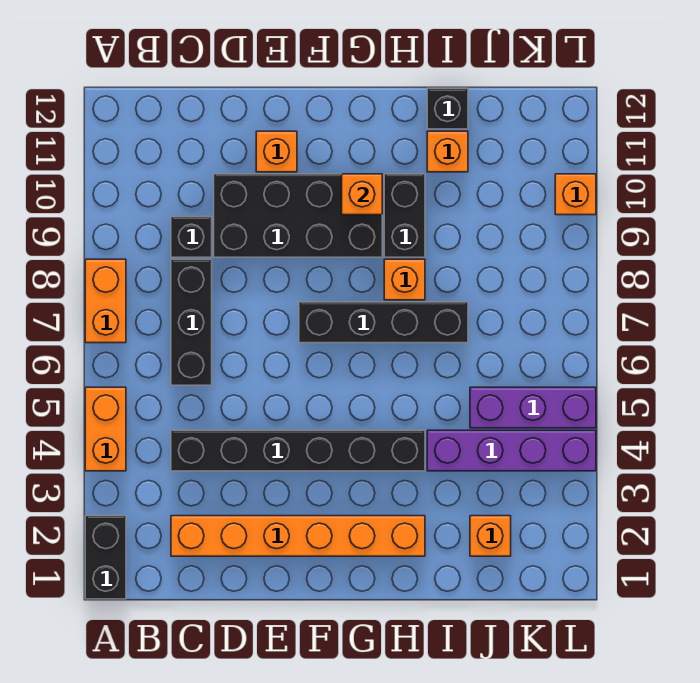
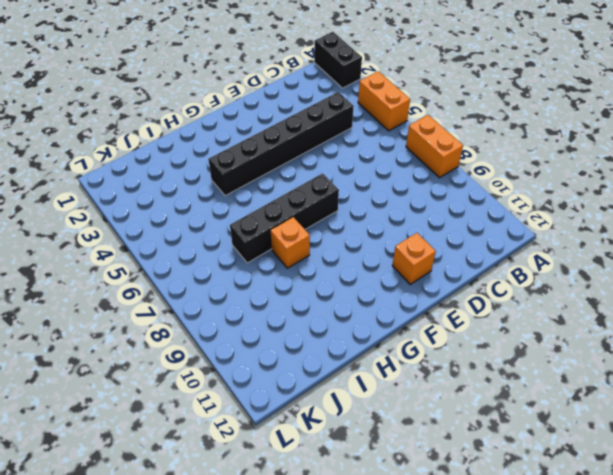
none -> orange brick C2:H2 level 1
none -> black brick C6:C8 level 1
none -> black brick C9 level 1

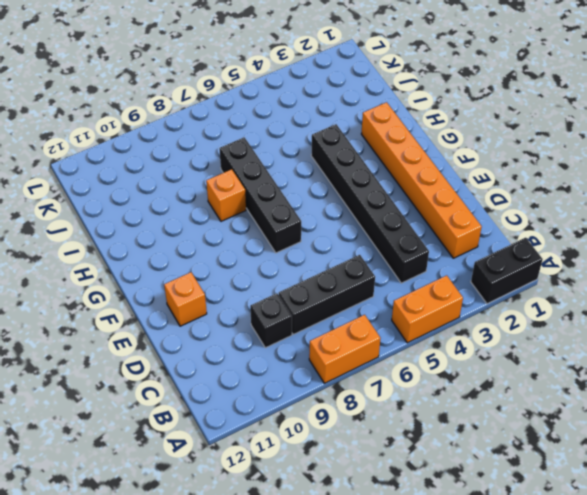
none -> black brick D9:G10 level 1
none -> black brick H9:H10 level 1
none -> purple brick I4:L4 level 1

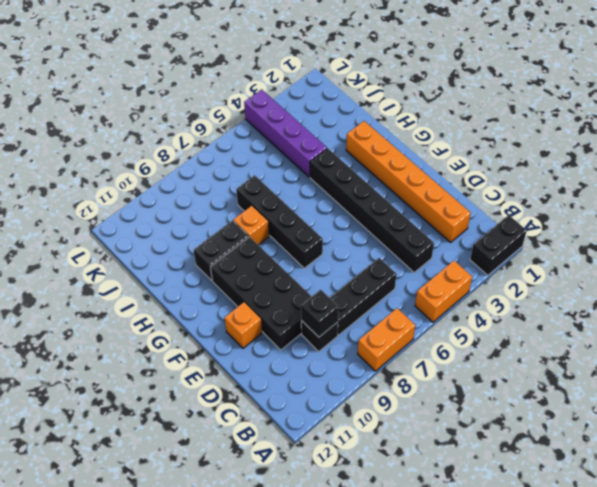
black brick C9 level 2 -> black brick I12 level 1
none -> orange brick I11 level 1
none -> orange brick J2 level 1
none -> purple brick J5:L5 level 1

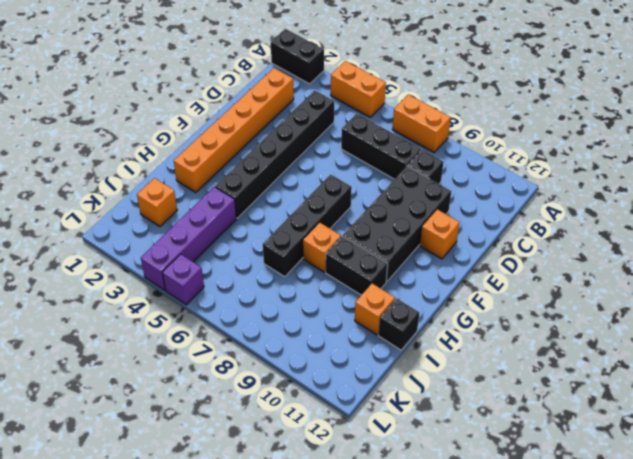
purple brick L5 level 1 -> purple brick J5:L5 level 1
none -> orange brick L10 level 1
none -> orange brick G10 level 2

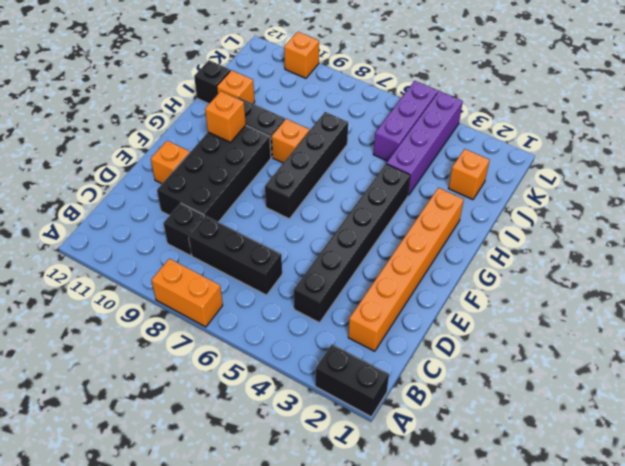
none -> orange brick A4:A5 level 1

